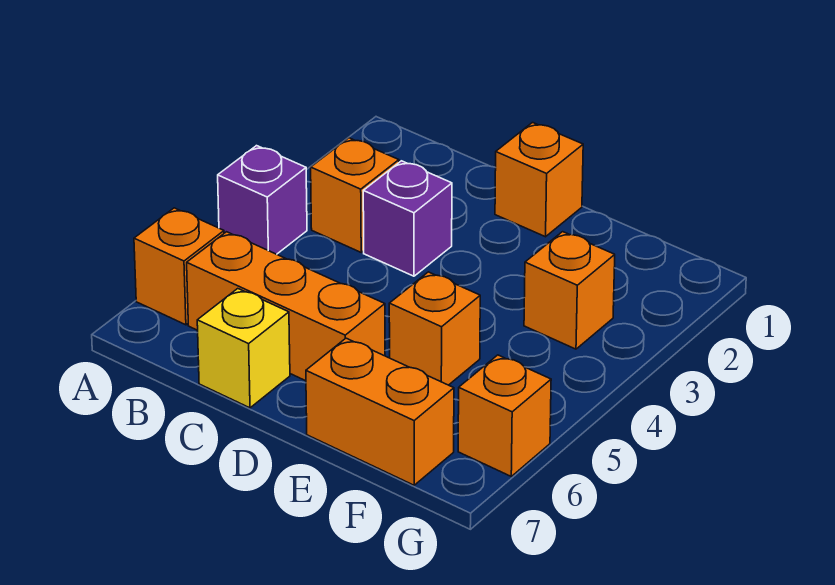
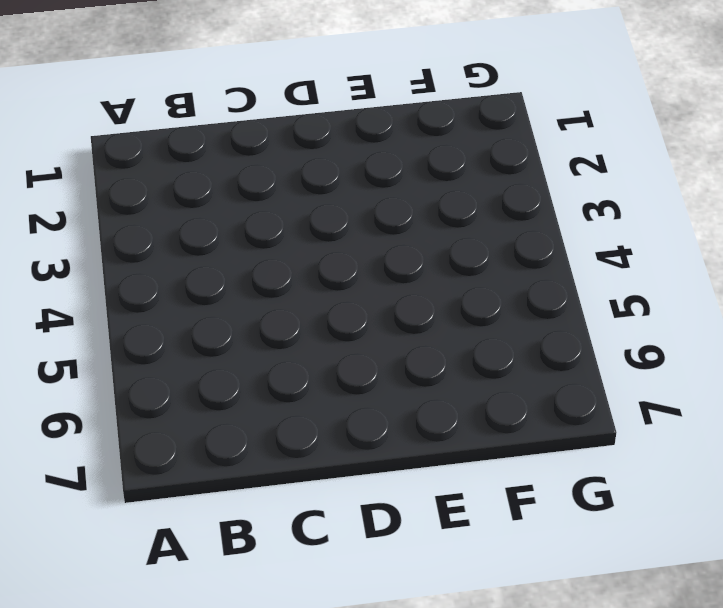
none -> purple brick A4 level 1
none -> orange brick A6 level 1

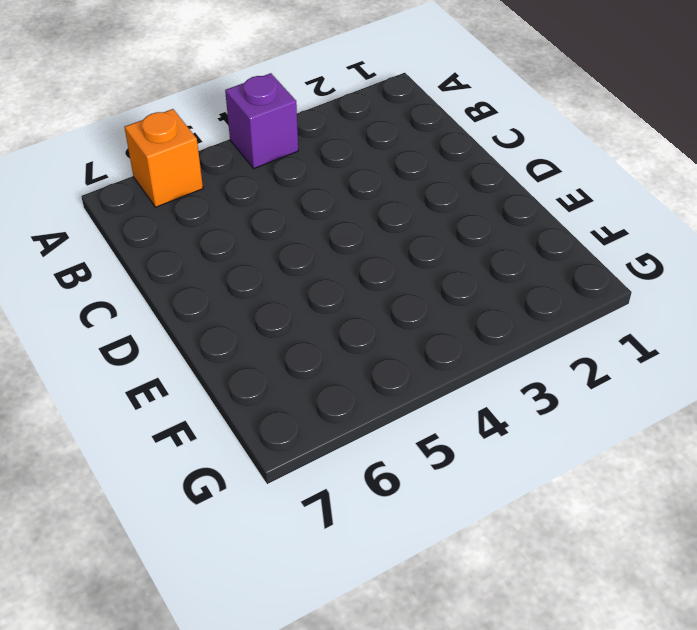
none -> orange brick B3 level 1
none -> orange brick B6:D6 level 1

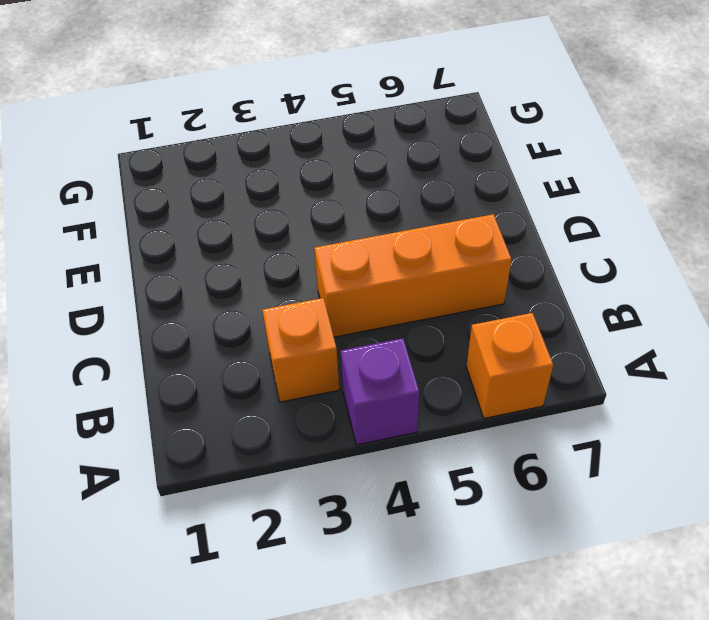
orange brick C4:C6 level 1 -> orange brick B6:D6 level 1
none -> purple brick C3 level 1
none -> yellow brick C7 level 1

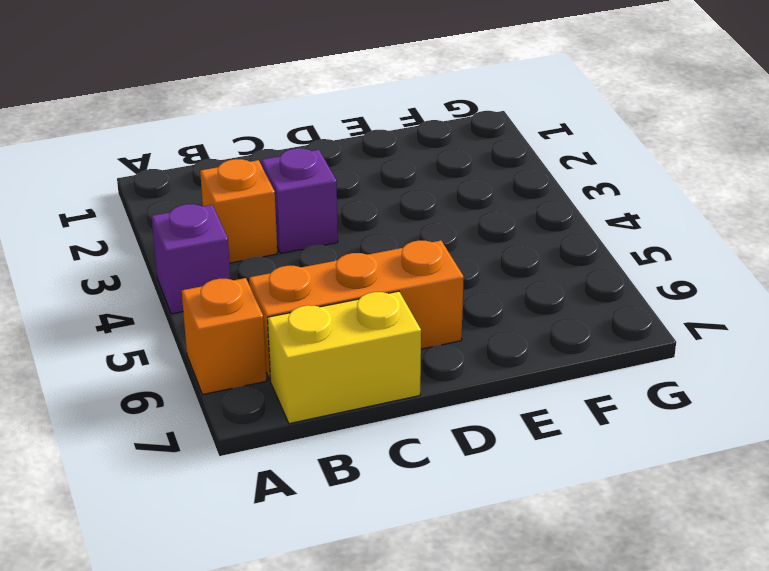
yellow brick B7:C7 level 1 -> yellow brick C7 level 1
none -> orange brick D1 level 1
none -> orange brick E5 level 1

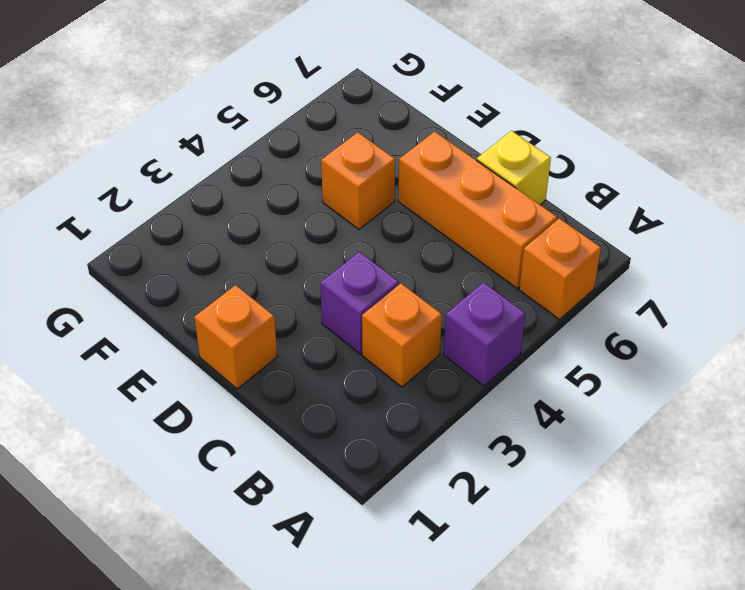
none -> orange brick E7:F7 level 1
none -> orange brick F3 level 1

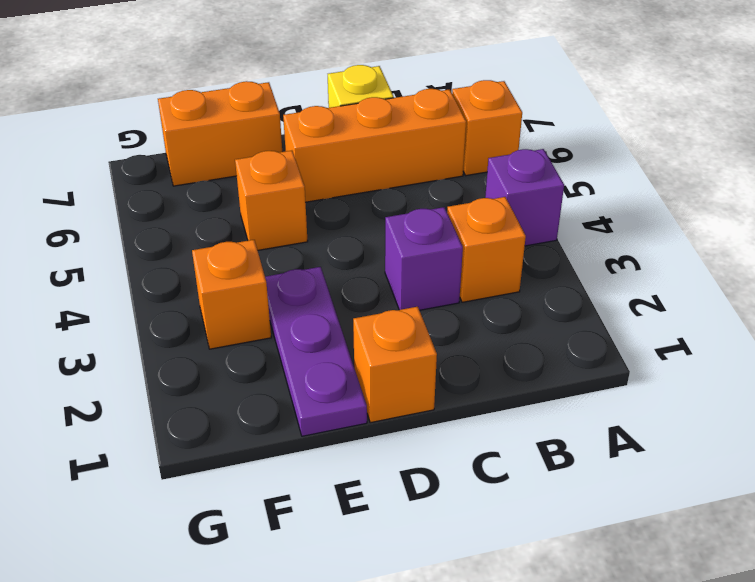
purple plate E1:E3 level 1 -> none
none -> orange brick G6 level 1

